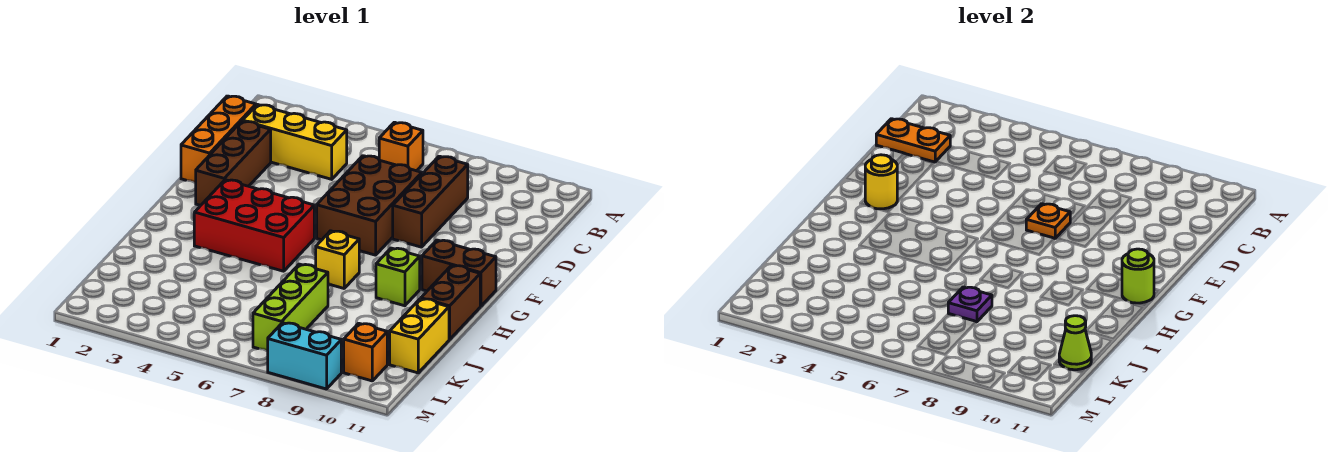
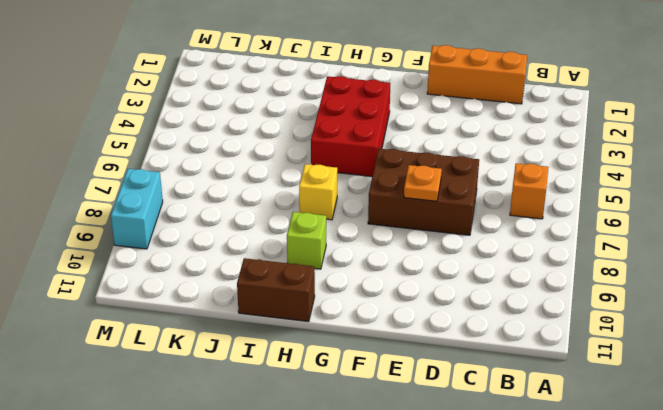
none -> yellow brick C2:C4 level 1
none -> brown brick C8:E8 level 1
none -> brown brick D2:F2 level 1

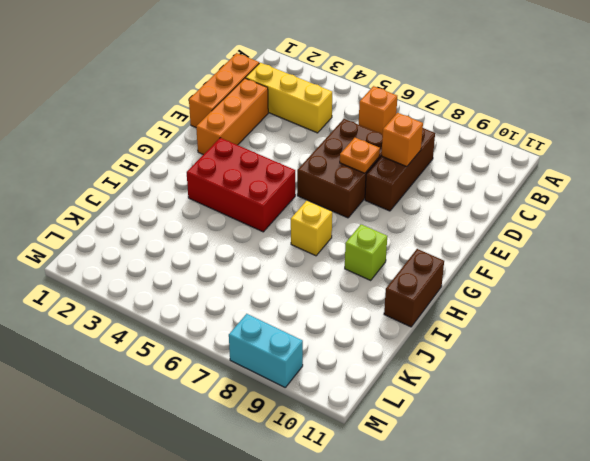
orange brick D2:F2 level 1 -> brown brick D2:F2 level 1
orange brick D8 level 2 -> orange brick L10 level 1
none -> brown brick G10:G11 level 1
none -> lime brick J7:L7 level 1
none -> yellow brick J11:K11 level 1

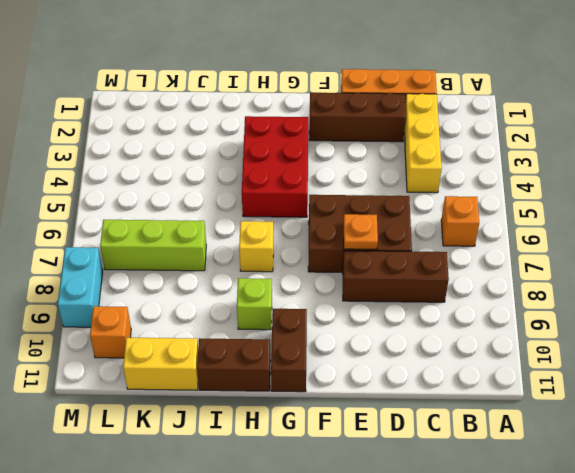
none -> orange plate C1:C2 level 2
none -> yellow round brick F2 level 2
none -> lime round brick G11 level 2

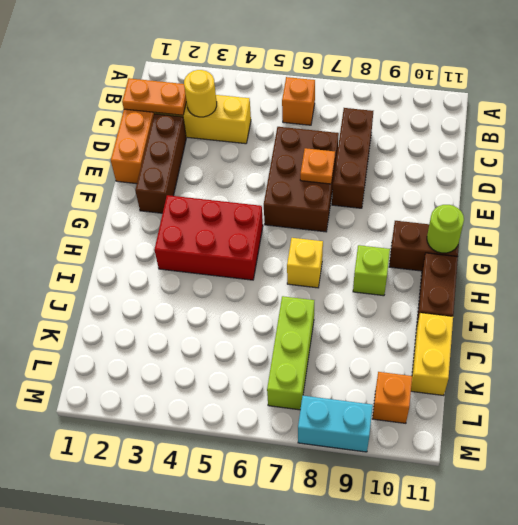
yellow round brick C3 level 2 -> yellow round brick F2 level 2
none -> purple plate J7 level 2
none -> lime cone K11 level 2

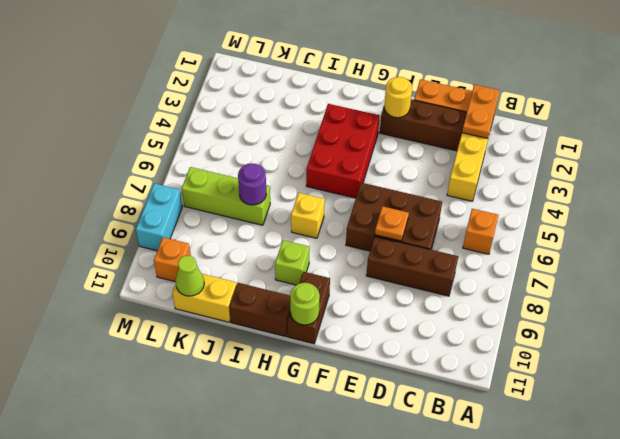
purple round brick J7 level 2 -> purple plate J7 level 2

